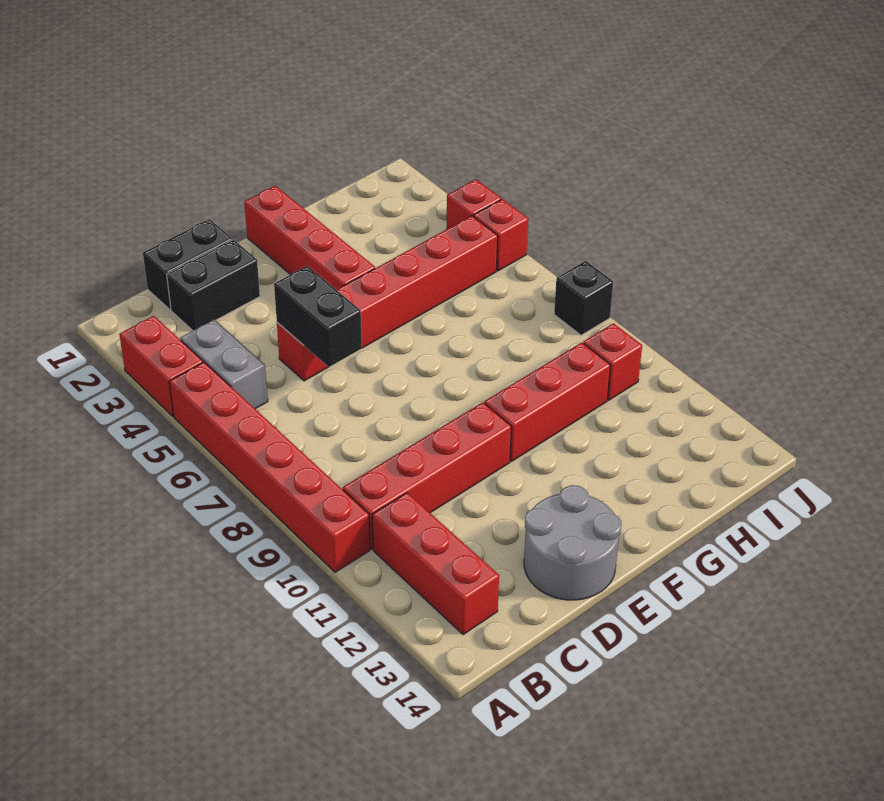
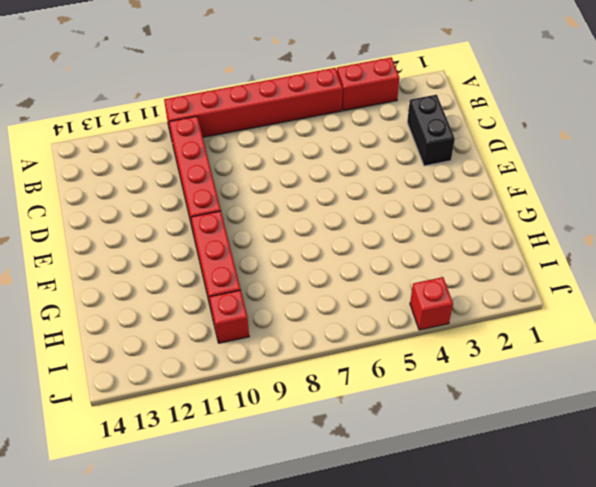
none -> grey brick B4:B5 level 1
none -> red brick B11:B13 level 1
none -> black brick C1:D1 level 1

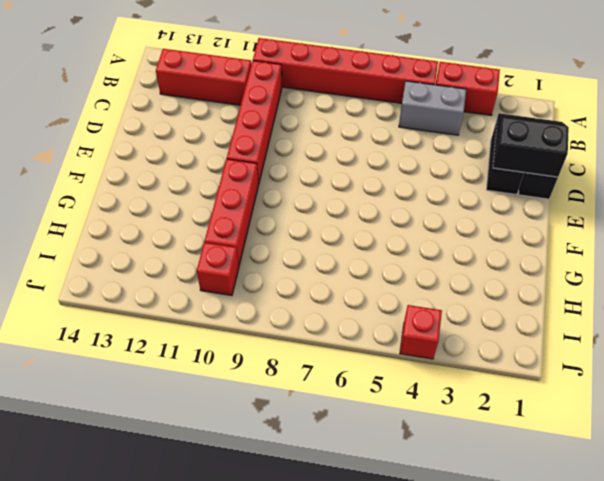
black slope C1:D2 level 2 top D -> none
none -> red brick D5:I5 level 1
none -> grey round brick D13:E14 level 1
none -> red brick F1:F4 level 1

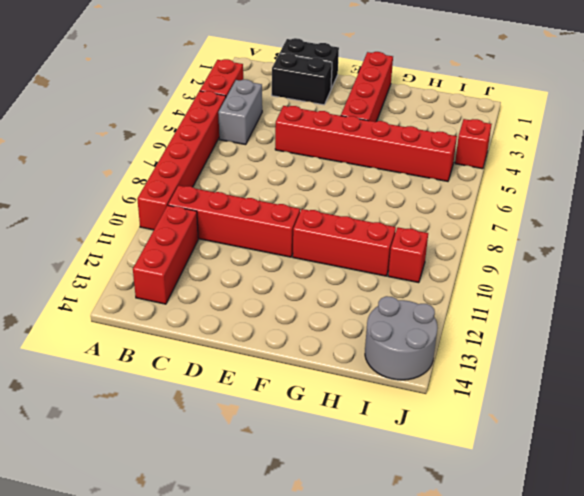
grey round brick I13:J14 level 1 -> grey round brick D13:E14 level 1
none -> red brick J5 level 1
none -> black brick J8 level 1
none -> black brick D5:D6 level 2

